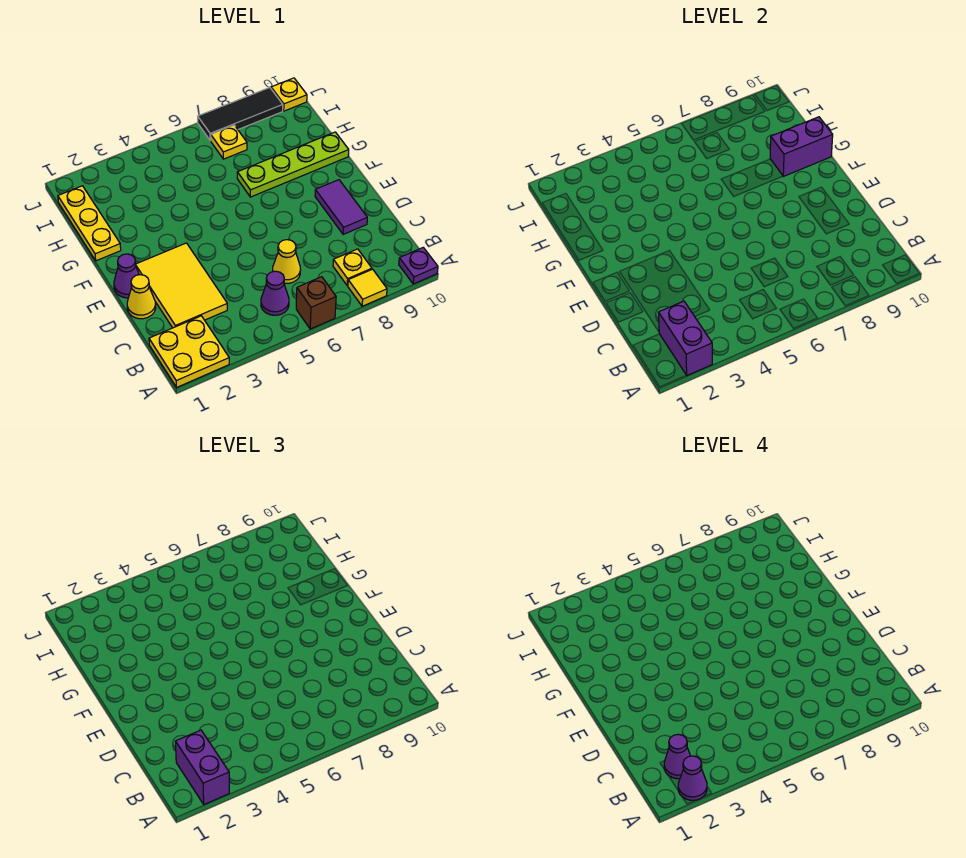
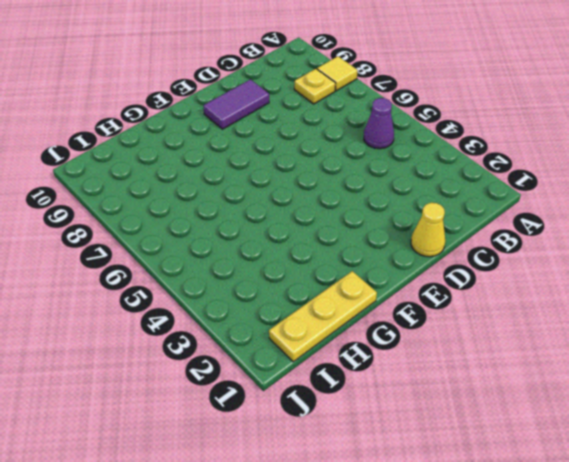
none -> yellow plate A1:B2 level 1
none -> brown brick A6 level 1
none -> purple plate A10 level 1

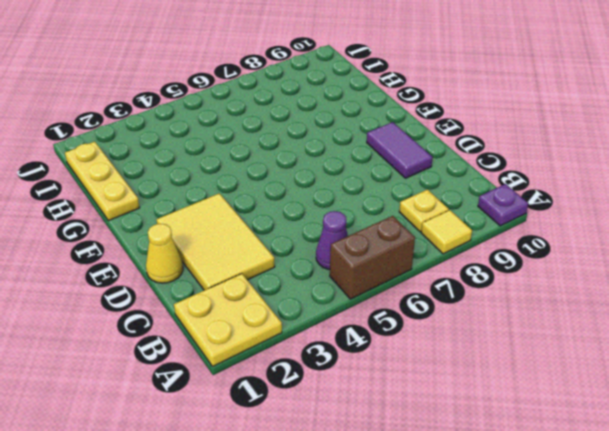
brown brick A5:A6 level 1 -> brown brick A6 level 1
none -> yellow cone C6 level 1
none -> purple cone E1 level 1
none -> lime plate G7:G10 level 1

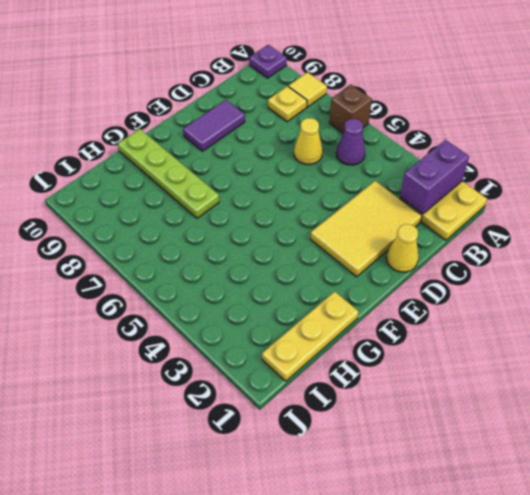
none -> purple cone E1 level 1
none -> yellow plate I7 level 1
none -> black tile J7:J9 level 1

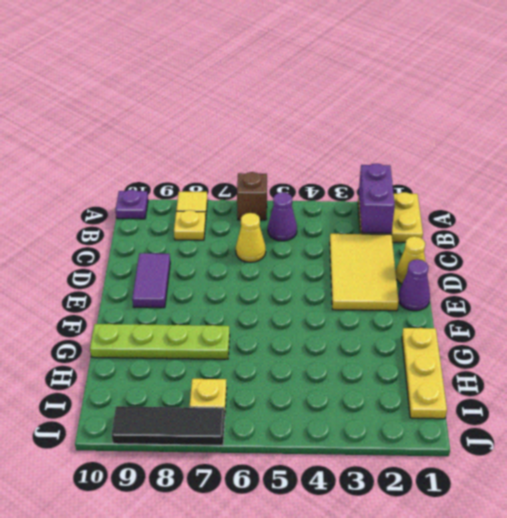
none -> yellow plate J10 level 1
none -> purple brick G9:G10 level 2
none -> purple brick A2:B2 level 3

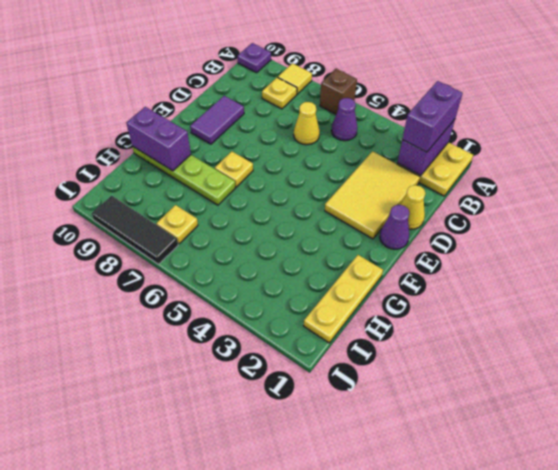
yellow plate F7 level 1 -> yellow plate J10 level 1
none -> purple cone A2 level 4
none -> purple cone B2 level 4

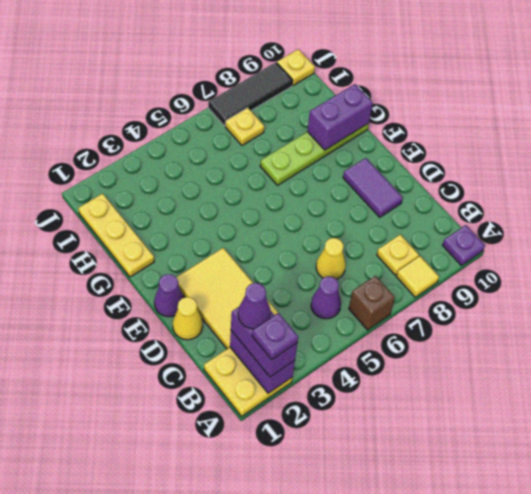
purple plate A2 level 4 -> purple cone A2 level 4

